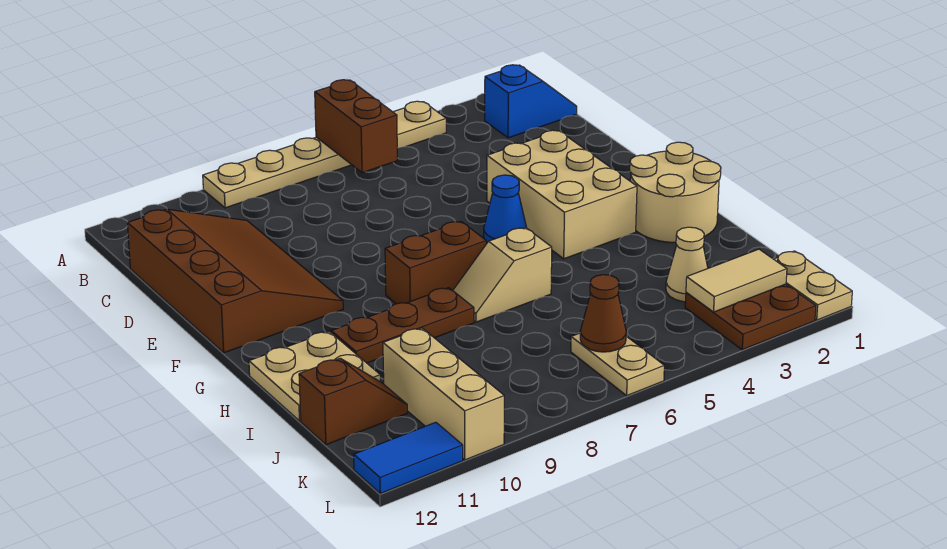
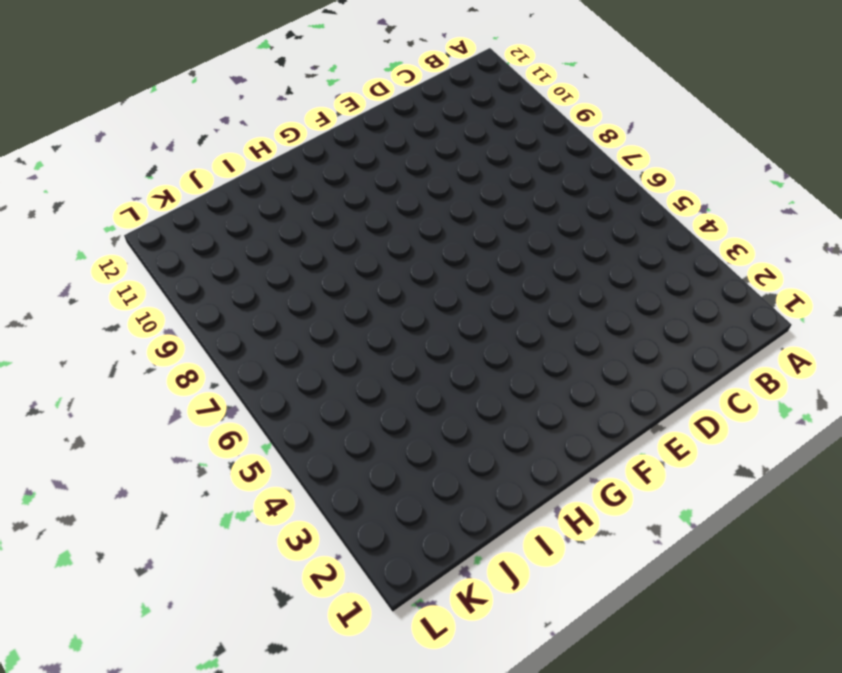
none -> tan plate A4:A9 level 1
none -> blue slope B1:B2 level 1 top 2
none -> brown slope C10:F12 level 1 top 12

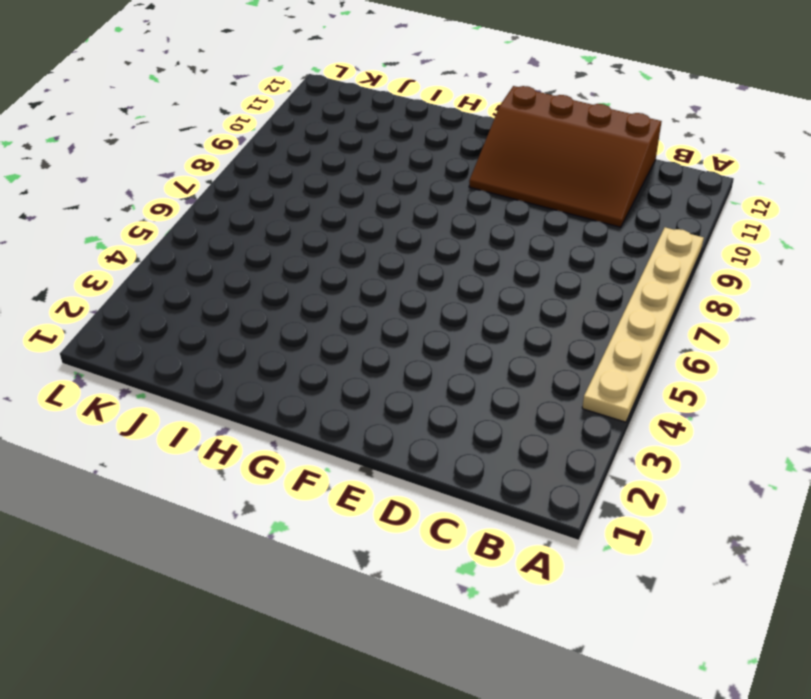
none -> blue slope B1:B2 level 1 top 2
none -> tan brick E3:G4 level 1
none -> blue cone F5 level 1

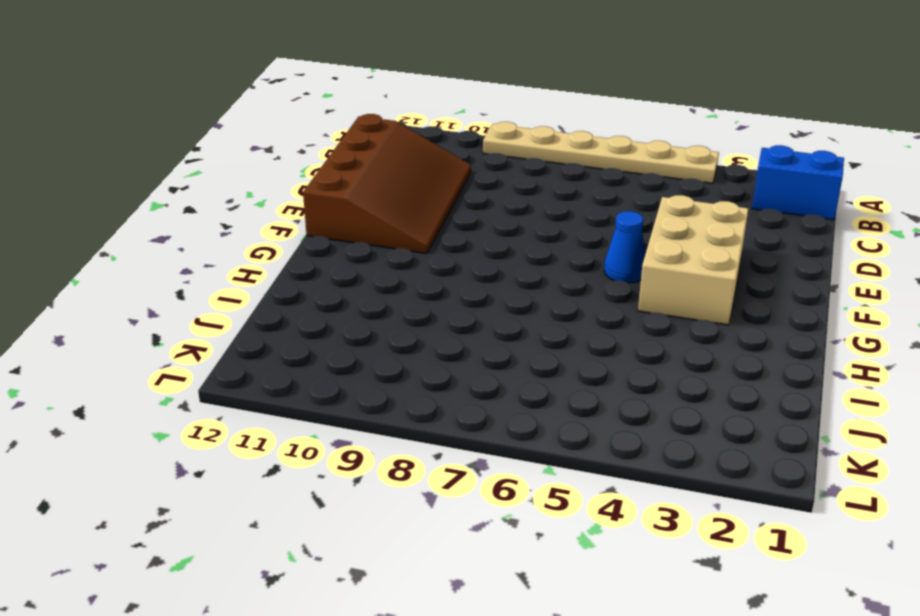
blue brick B1:B2 level 1 -> blue slope B1:B2 level 1 top 2
none -> tan round brick G1:H2 level 1
none -> brown brick G7:G8 level 1
none -> tan slope H6:H7 level 1 top 6

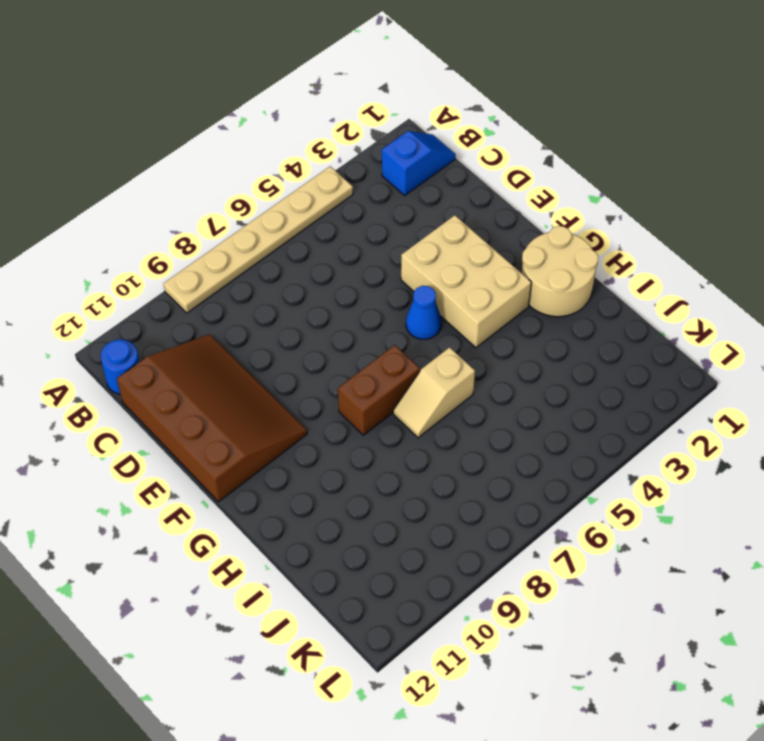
blue round brick B12 level 1 -> none
none -> brown plate H8:H10 level 1
none -> tan plate H11:I12 level 1
none -> tan cone J3 level 1

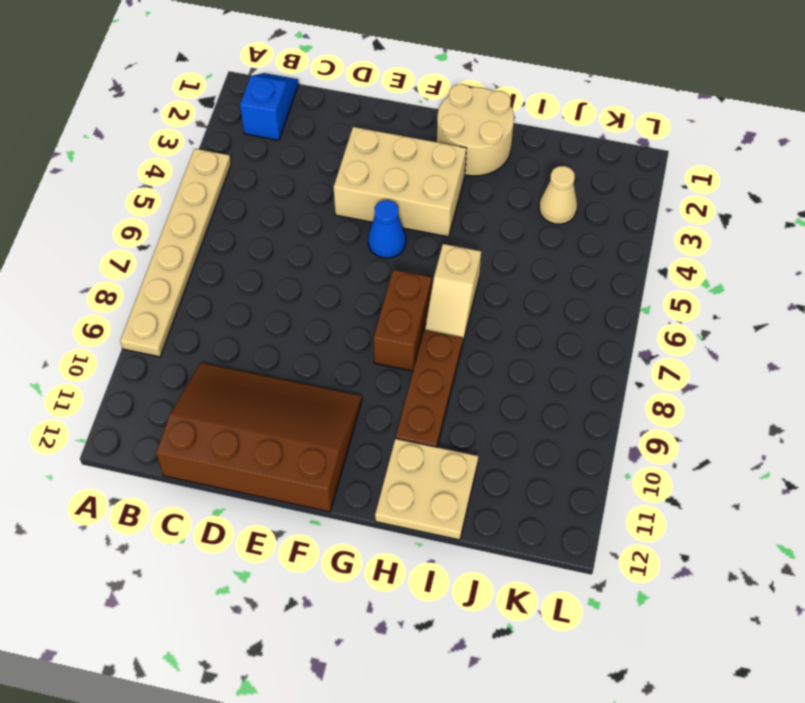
none -> tan brick J10:L10 level 1
none -> brown slope J11:J12 level 1 top 12
none -> tan plate K1:L1 level 1

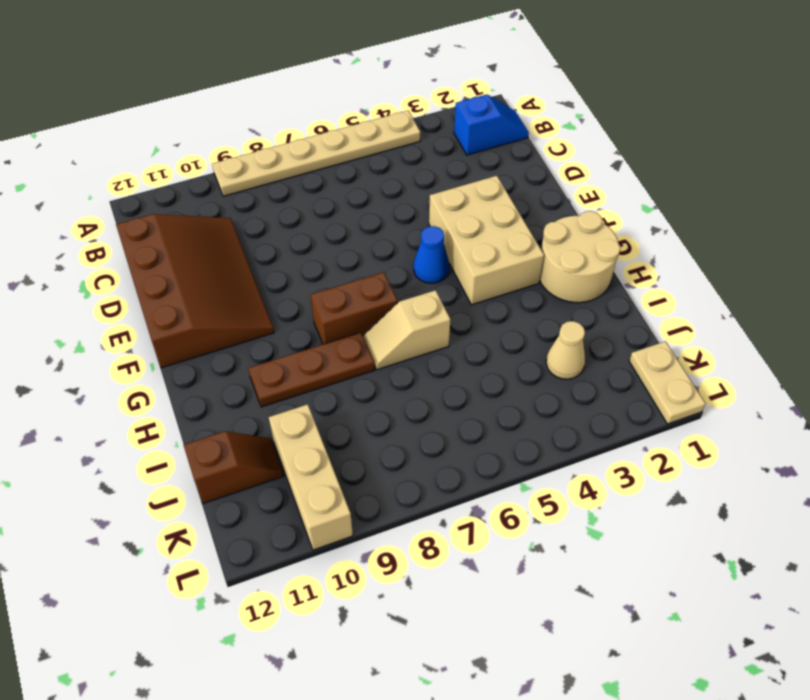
none -> tan plate H11:I12 level 1
none -> brown plate K2:L3 level 1
none -> tan plate K6:L6 level 1

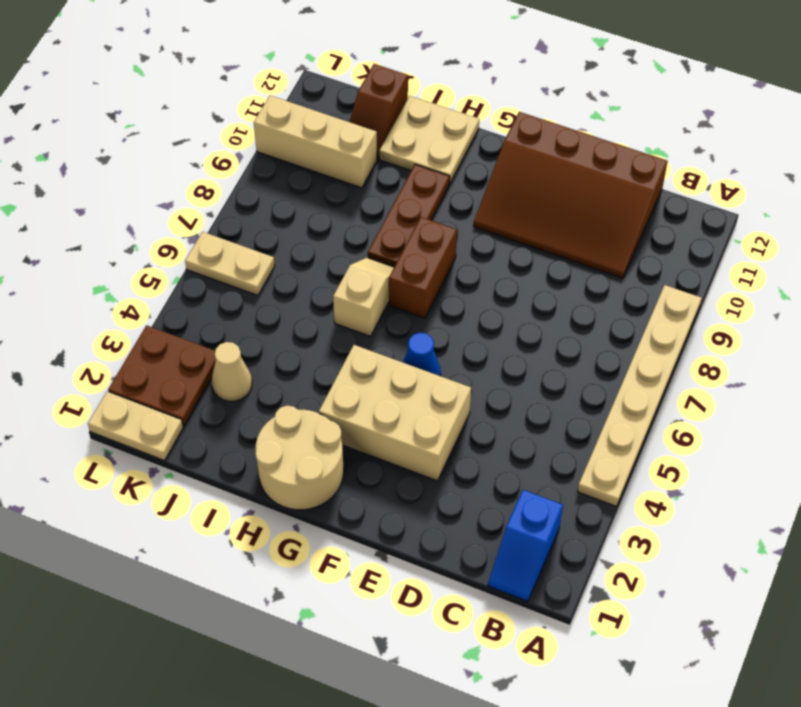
none -> blue tile L11:L12 level 1
none -> brown brick A6:B6 level 2
none -> tan tile K2:K3 level 2

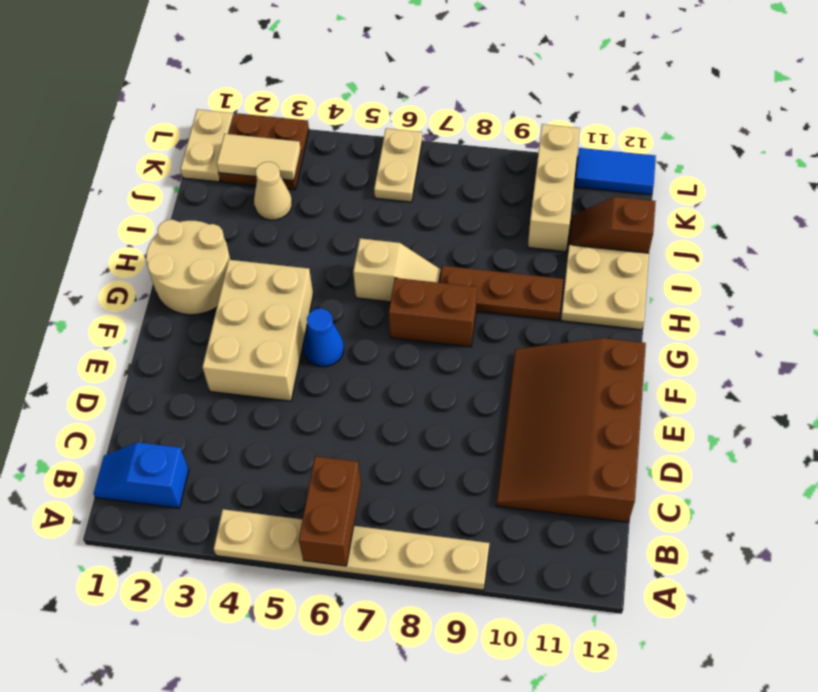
none -> brown cone K6 level 2

